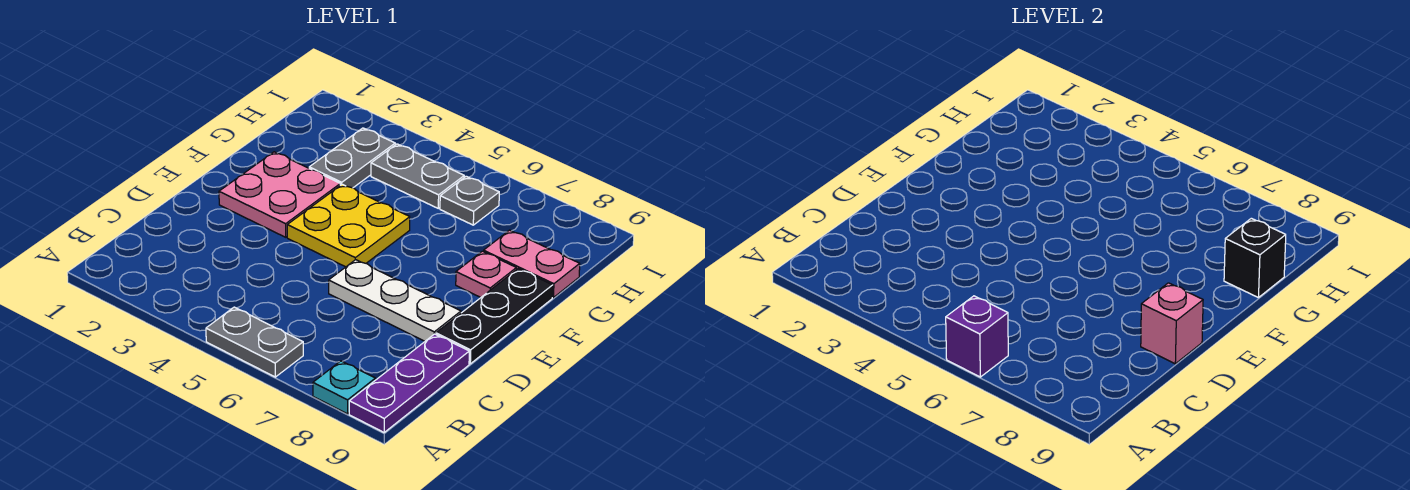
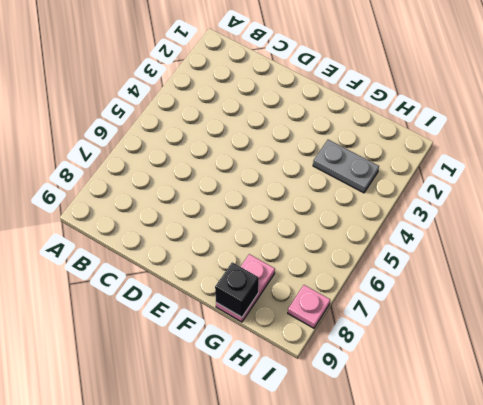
pink plate I8 level 1 -> pink plate F8 level 1
none -> grey plate A5:A6 level 1
none -> cyan plate A8 level 1
none -> purple plate A9:C9 level 1

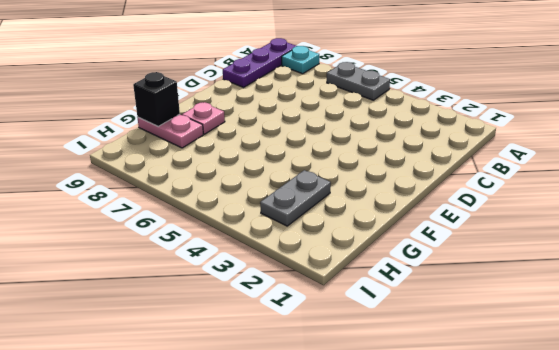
none -> white plate D6:D8 level 1
none -> black plate D9:F9 level 1
none -> pink plate E2:F3 level 1

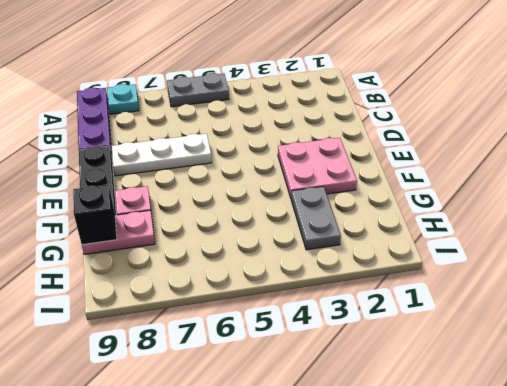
none -> yellow plate E4:F5 level 1
none -> grey plate H4:H5 level 1
none -> grey plate H6 level 1

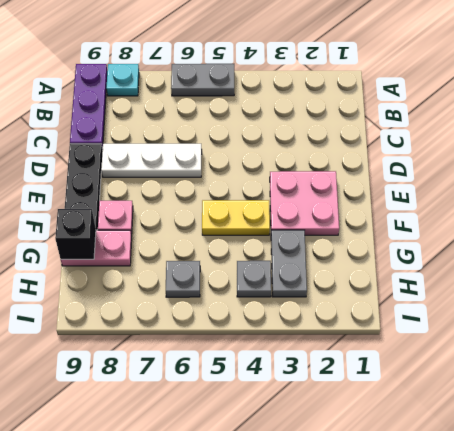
yellow plate F4:F5 level 1 -> yellow plate E4:F5 level 1
grey plate H4 level 1 -> grey plate H4:H5 level 1
none -> purple brick A6 level 2
none -> pink brick D9 level 2

